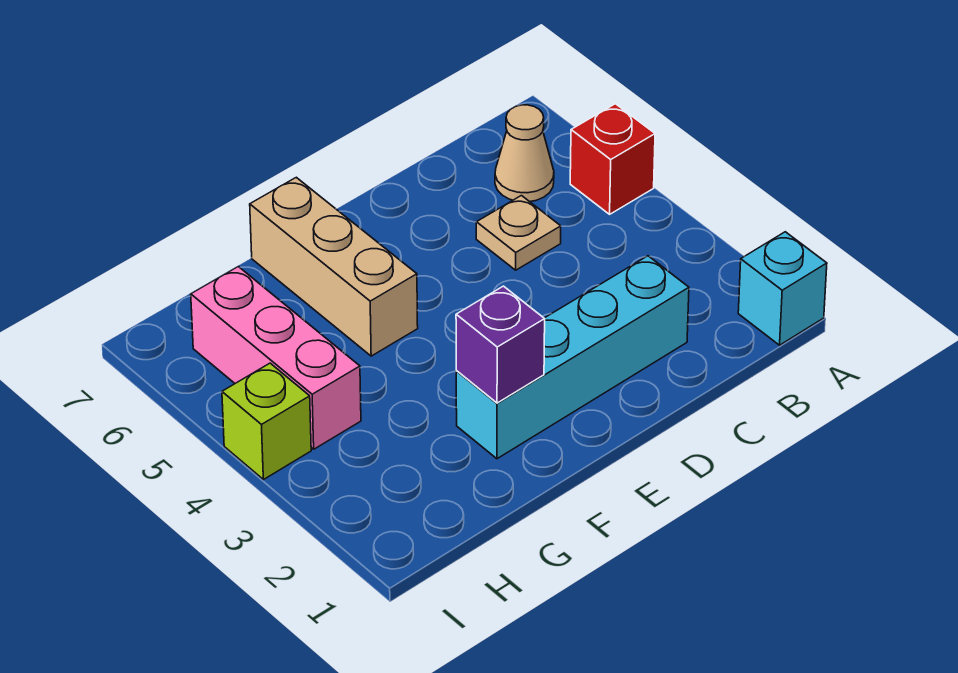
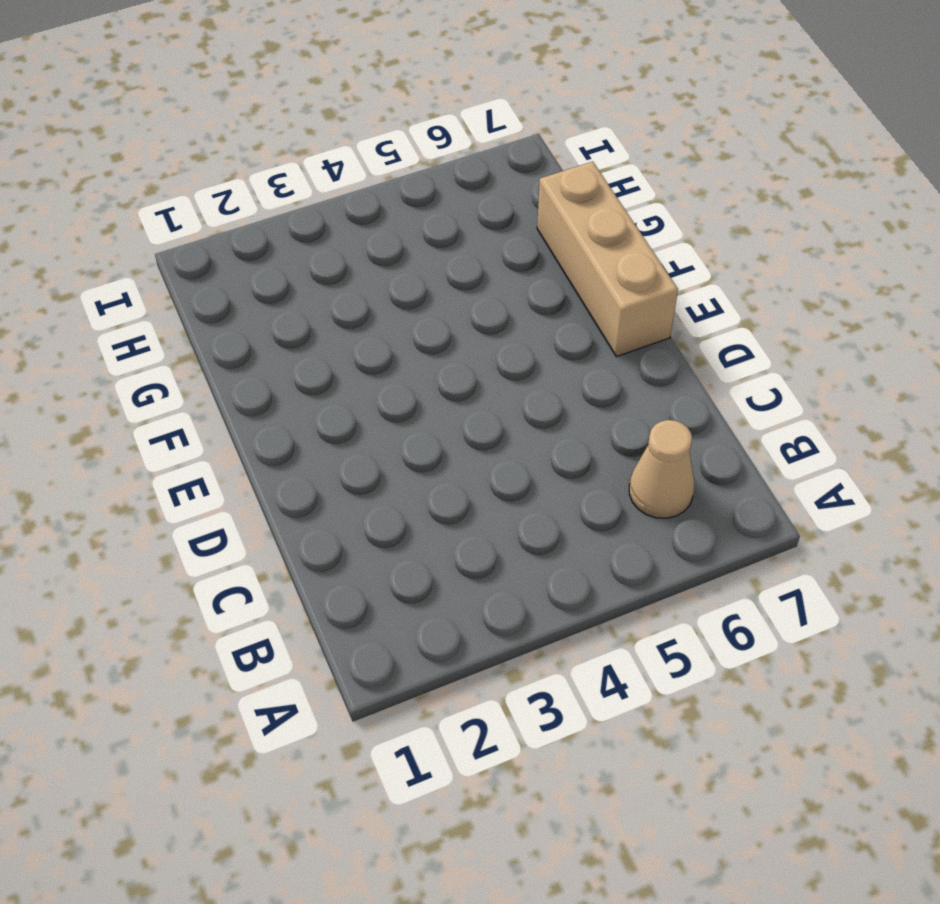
tan brick E7:G7 level 1 -> tan brick F5:F7 level 1
none -> cyan brick A1 level 1
none -> red brick A5 level 1

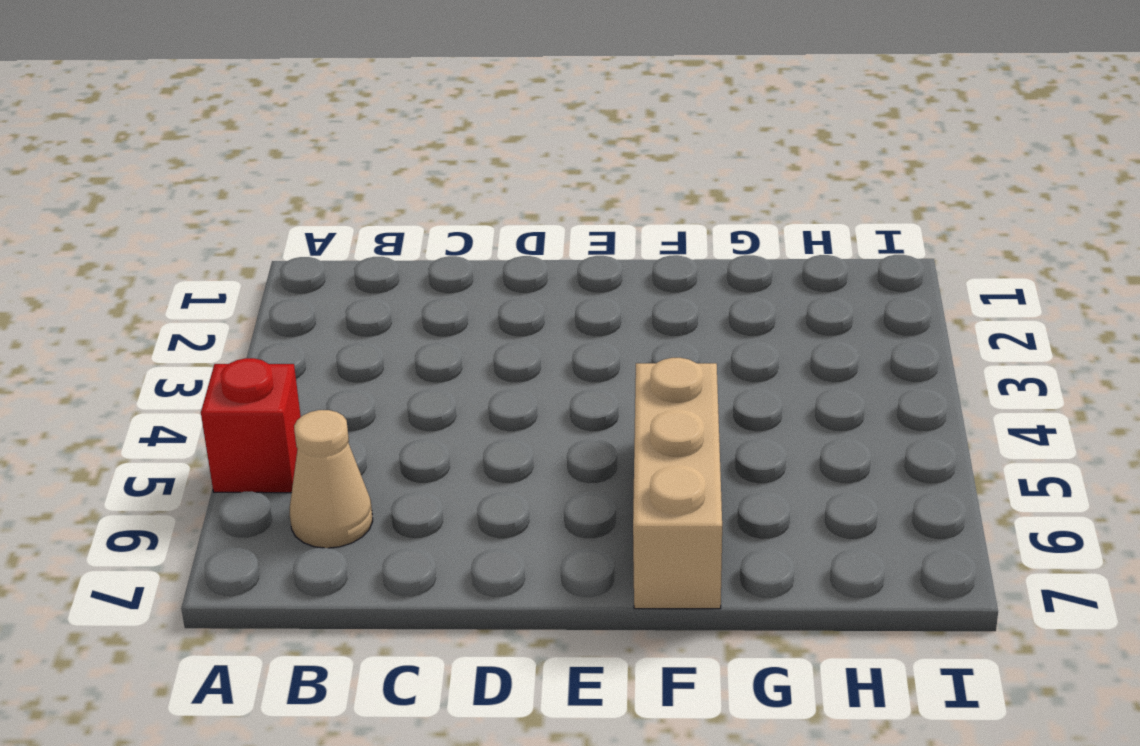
none -> cyan brick A1 level 1
none -> cyan brick C2:F2 level 1

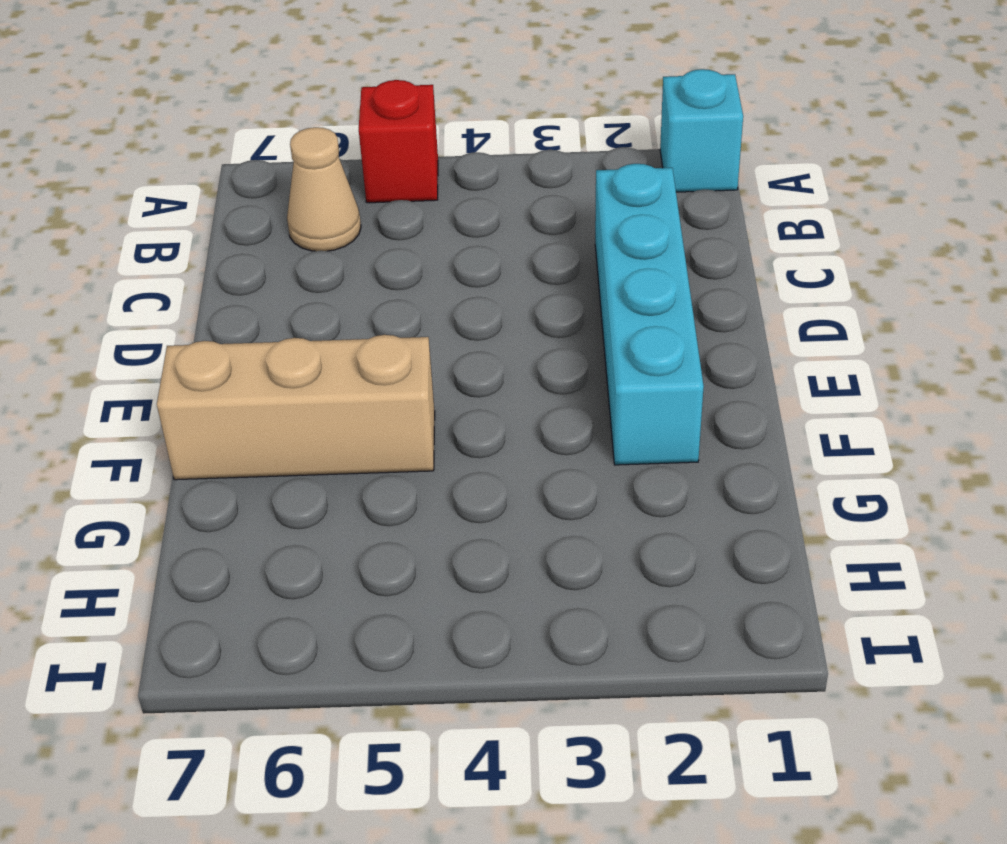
none -> tan plate C5 level 1
none -> pink brick H4:H6 level 1

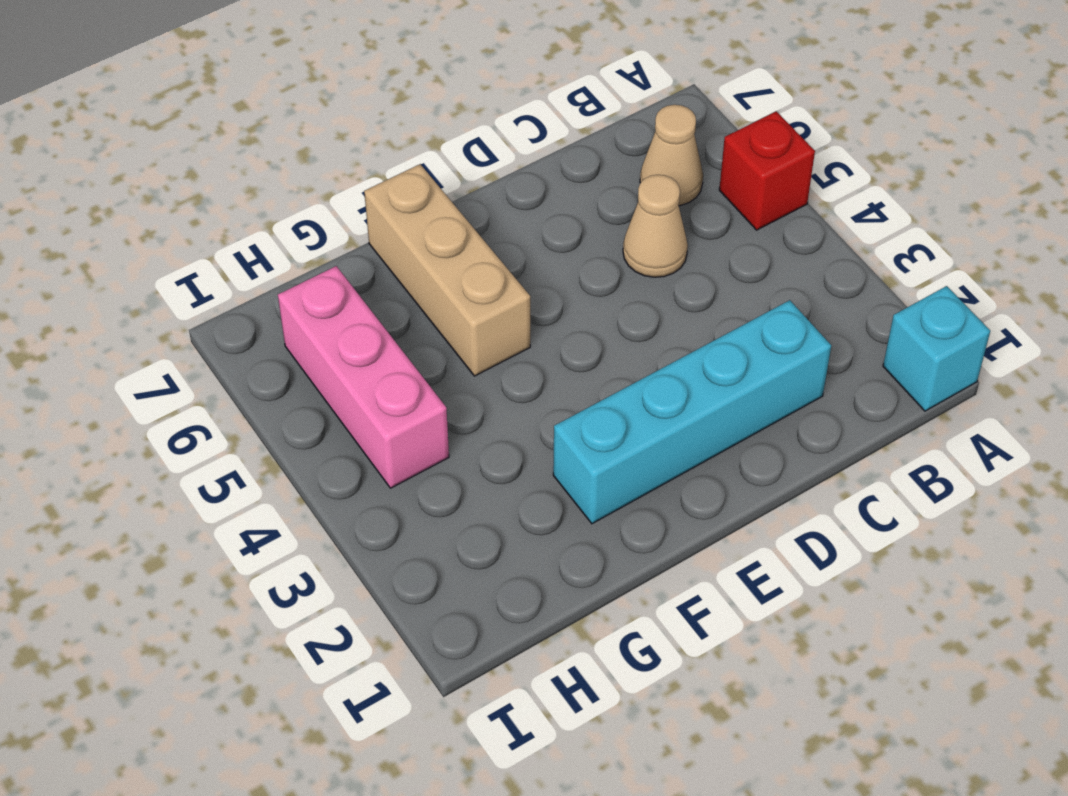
tan cone C5 level 1 -> tan plate C5 level 1
none -> lime brick I4 level 1
none -> purple brick F2 level 2

